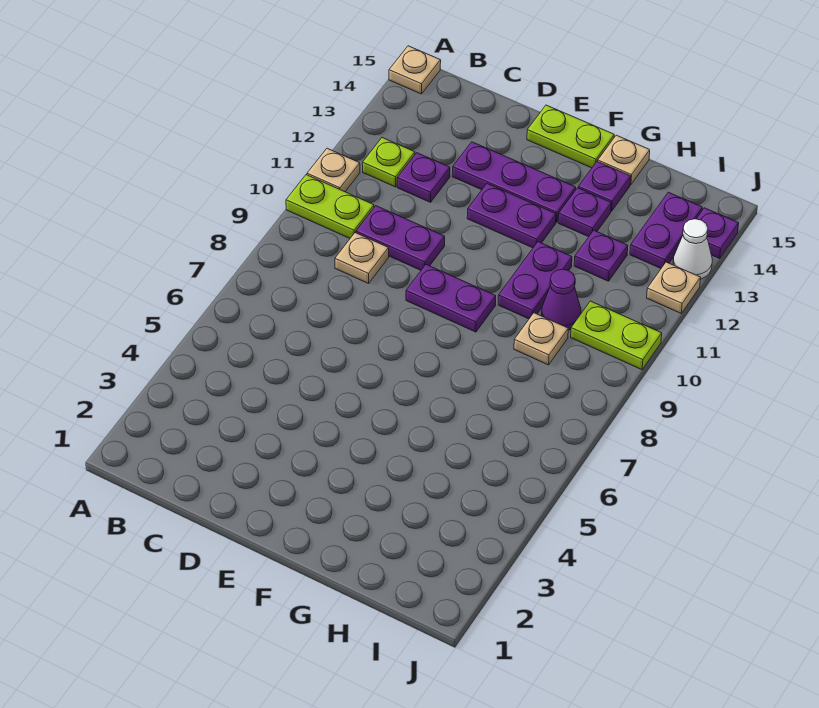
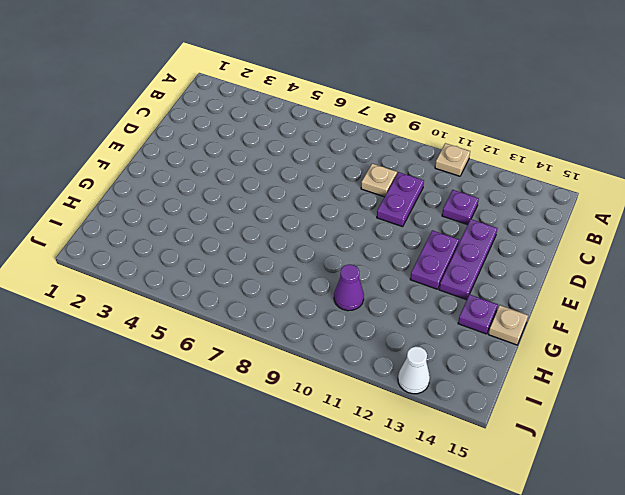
none -> lime plate A10:B10 level 1
none -> tan plate A15 level 1
none -> lime plate B12 level 1

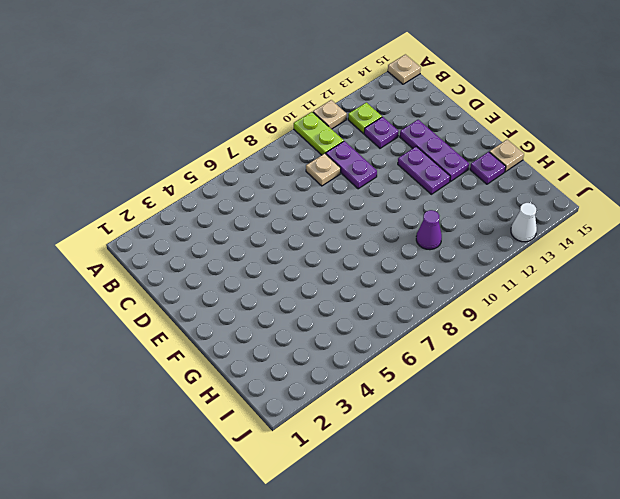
none -> purple plate E9:F9 level 1
none -> lime plate E15:F15 level 1
none -> purple plate G10:G11 level 1

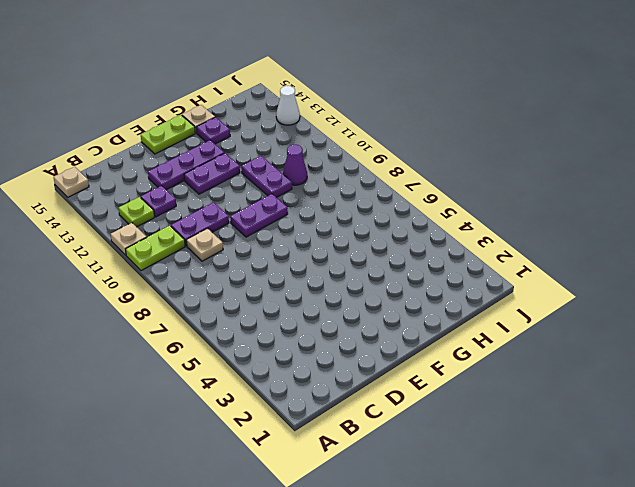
none -> purple plate G13 level 1
none -> tan plate H9 level 1
none -> purple plate H12 level 1

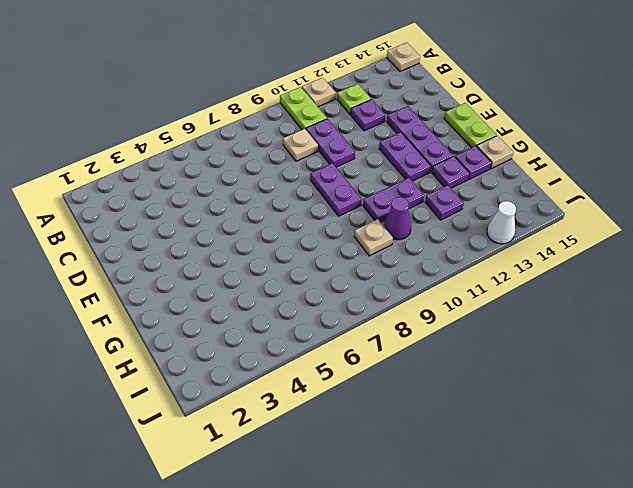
none -> lime plate I10:J10 level 1
none -> purple plate I13:I14 level 1
none -> tan plate J12 level 1

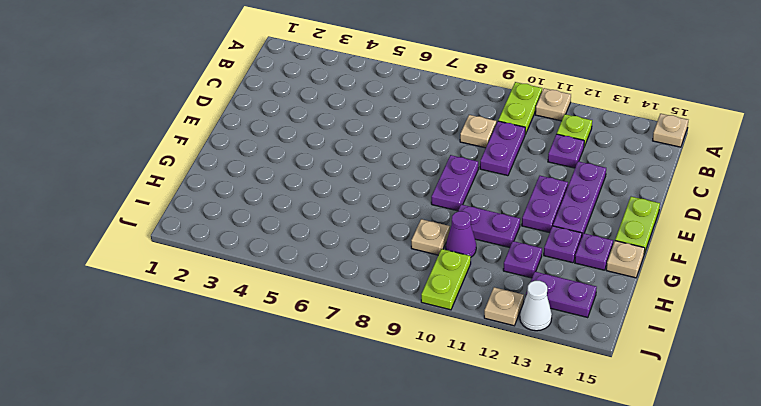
none -> purple plate J14 level 1

